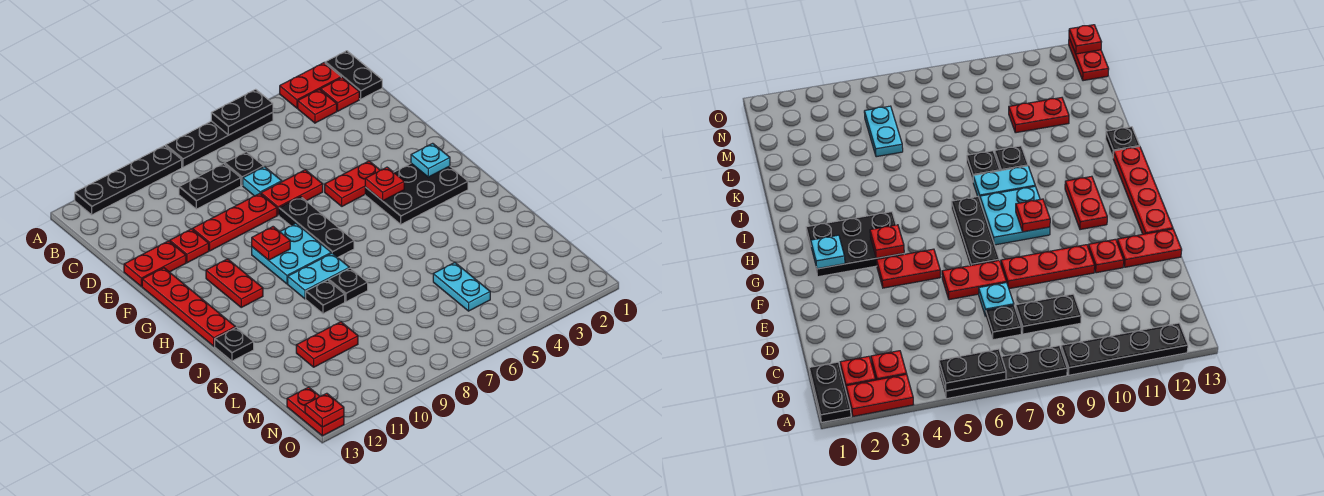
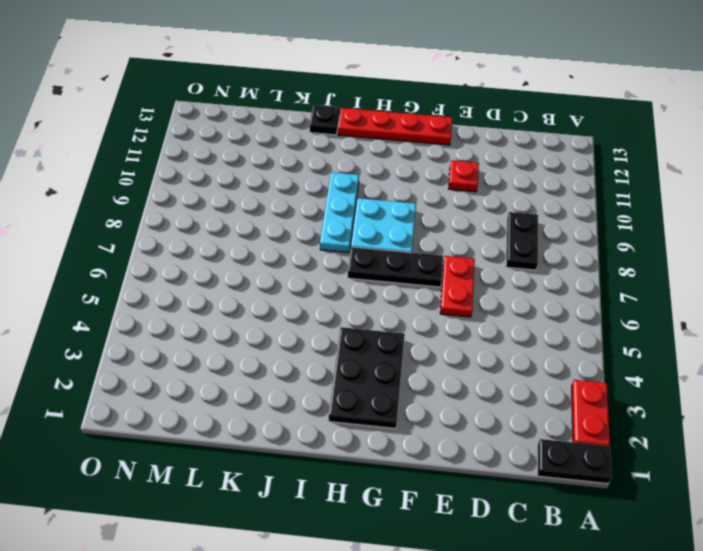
cyan plate I8:I10 level 1 -> cyan plate I8:I9 level 1
none -> black plate A5:A8 level 1
none -> black plate A9:A12 level 1
none -> red plate B2 level 1
none -> red plate B3 level 1

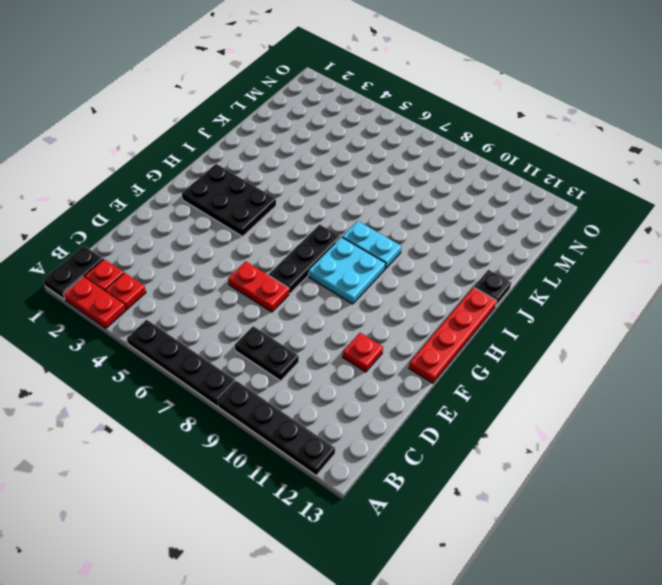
none -> black plate C7 level 1
none -> cyan plate D7 level 1
none -> red plate E8:E10 level 1
none -> red plate E12:E13 level 1

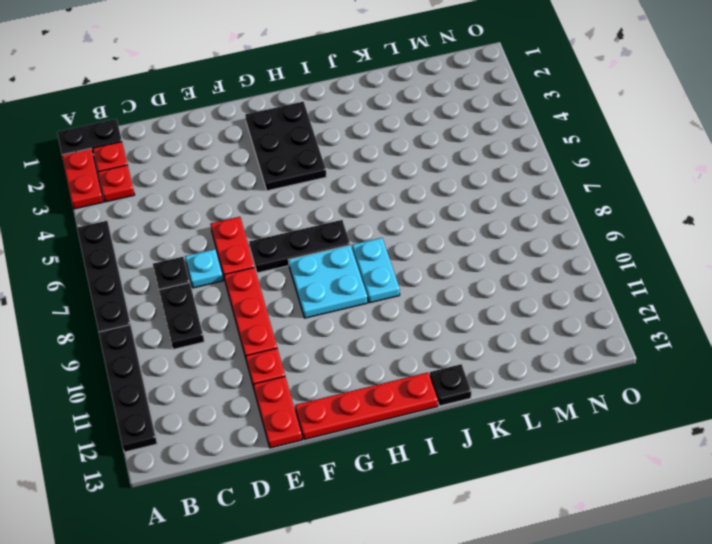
none -> red plate F4:F5 level 1
none -> red plate G11:H11 level 1
none -> black plate J8 level 1
none -> black plate J9 level 1

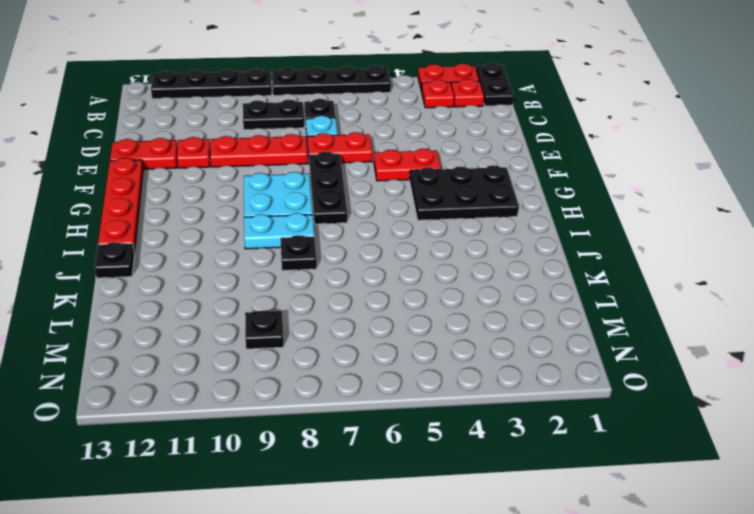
black plate M9 level 1 -> black plate J9 level 1
none -> red plate G11:H11 level 1
none -> cyan plate L5:M5 level 1
none -> red plate L10:L11 level 1
none -> red plate N13:O13 level 1

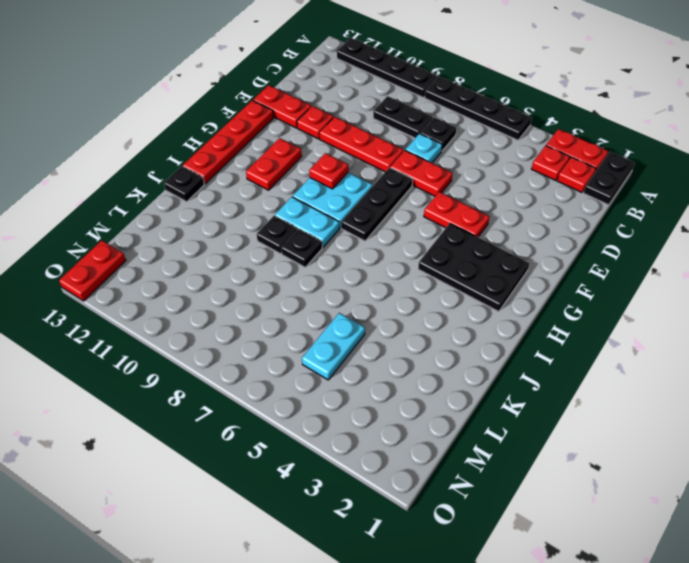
none -> red plate L10:L11 level 1
none -> black plate A5:A6 level 2
none -> cyan plate G2 level 2
none -> red plate G4 level 2

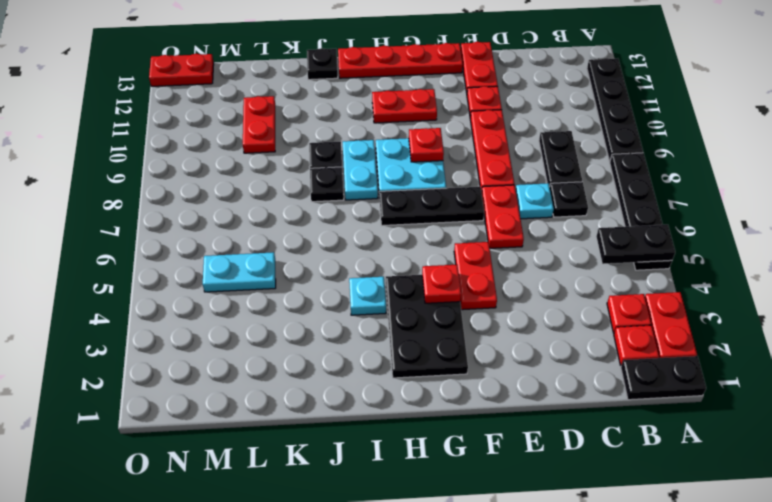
black plate A5:B5 level 2 -> black plate A5:A6 level 2
cyan plate I4 level 1 -> cyan plate G2 level 2
none -> red plate O13 level 2

